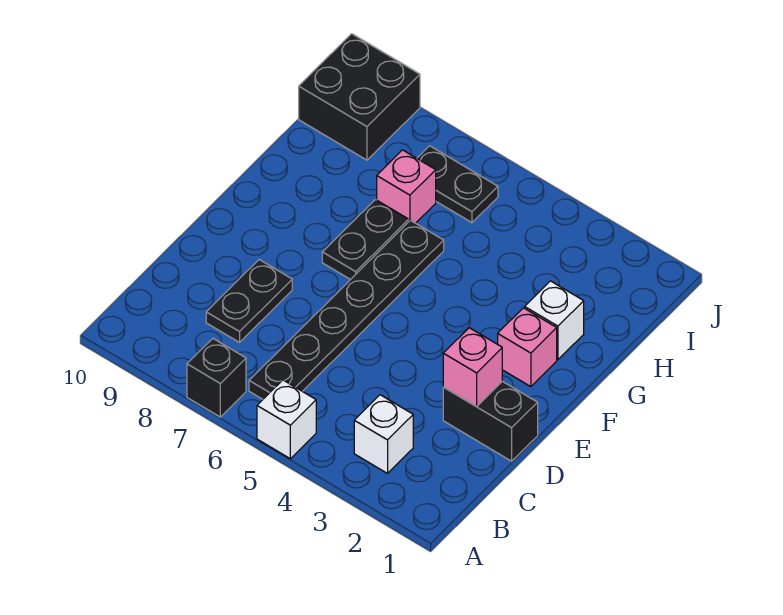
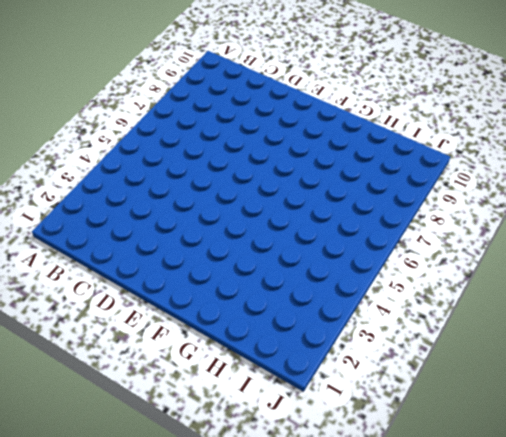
none -> white brick A5 level 1
none -> black brick A7 level 1
none -> white brick B3 level 1

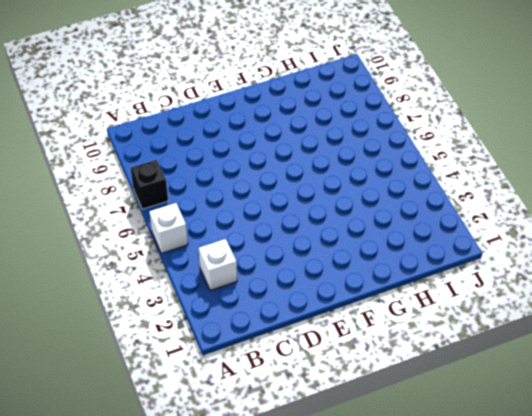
none -> black plate B6:G6 level 1
none -> black plate C8:D8 level 1
none -> black brick D1:D2 level 1

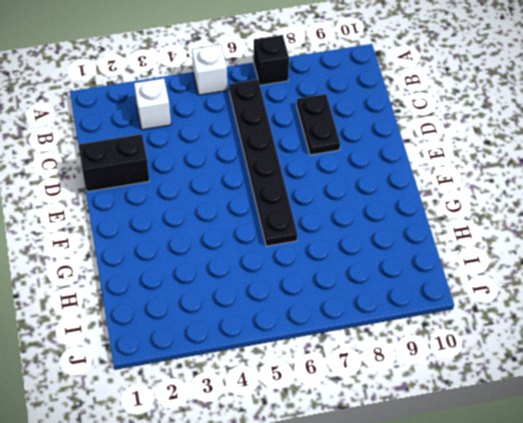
none -> pink brick F2 level 1
none -> black plate F7:G7 level 1
none -> white brick G2 level 1

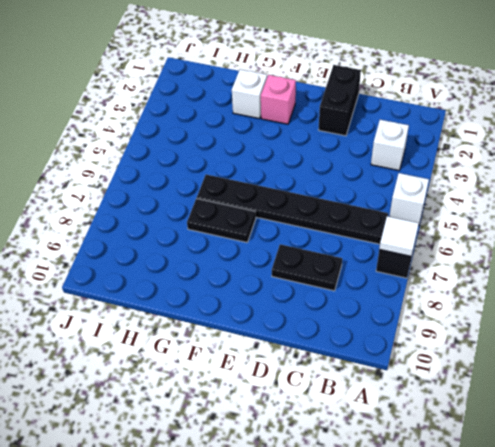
white tile A7 level 2 -> none
none -> pink brick H7 level 1
none -> black plate I6:I7 level 1
none -> black brick I9:J10 level 1

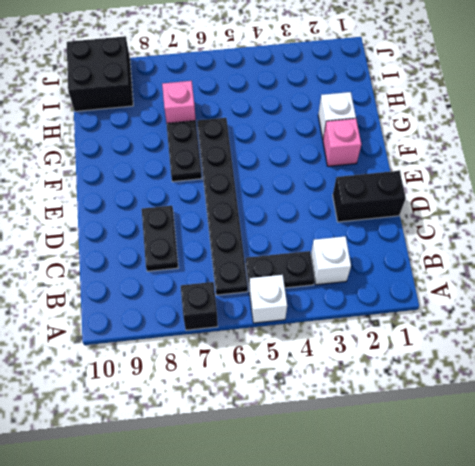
black plate B4:B5 level 1 -> black plate I6:I7 level 1
none -> pink brick D2 level 2

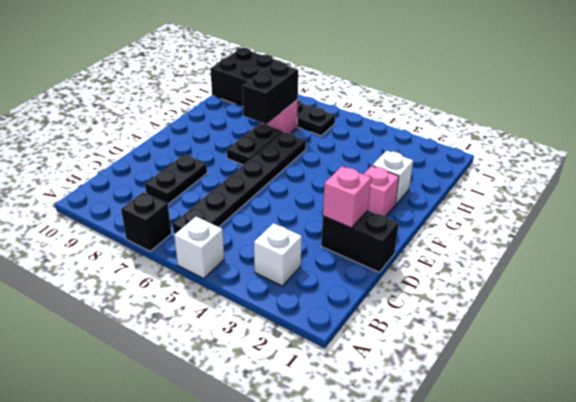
black brick G7:H7 level 2 -> none

